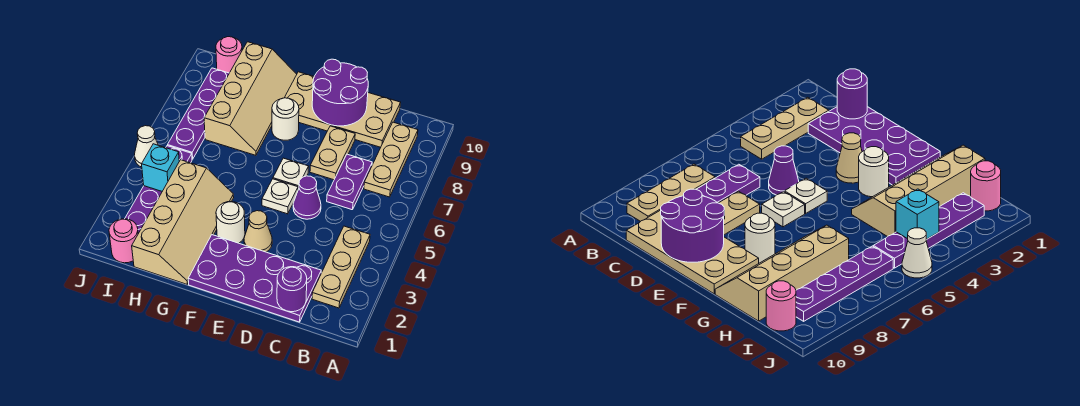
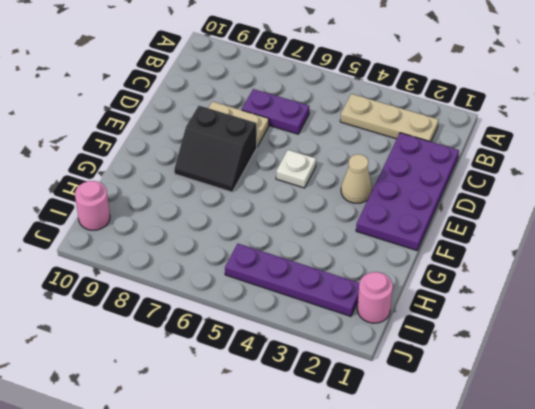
black slope E7:F8 level 1 top E -> white round brick F8 level 1
none -> tan plate B7:B9 level 1
none -> tan plate C9:F10 level 1
none -> purple cone D5 level 1

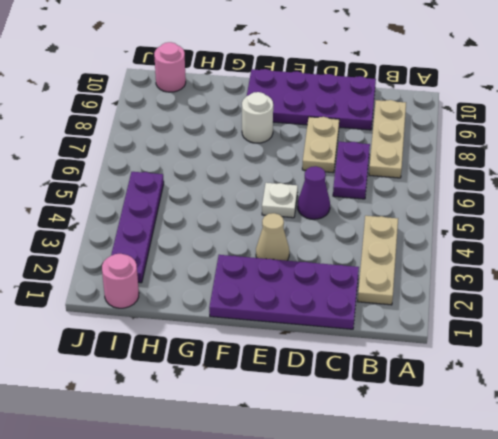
purple plate C9:F10 level 1 -> tan plate C9:F10 level 1
none -> white plate E6 level 1
none -> white round brick F3 level 1
none -> tan slope G1:H4 level 1 top H

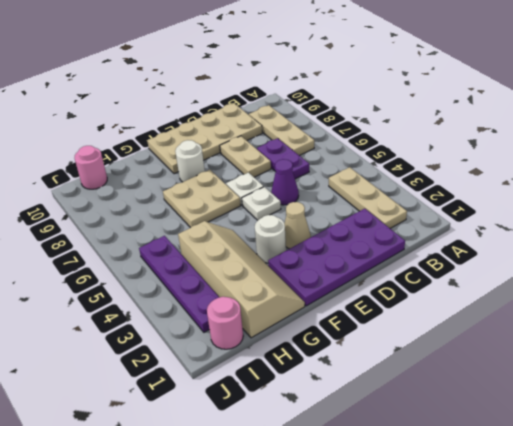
tan plate F6:G7 level 1 -> tan slope G7:H10 level 1 top H
none -> purple plate I6:I9 level 1
none -> white cone J5 level 1
none -> purple round brick C1 level 2

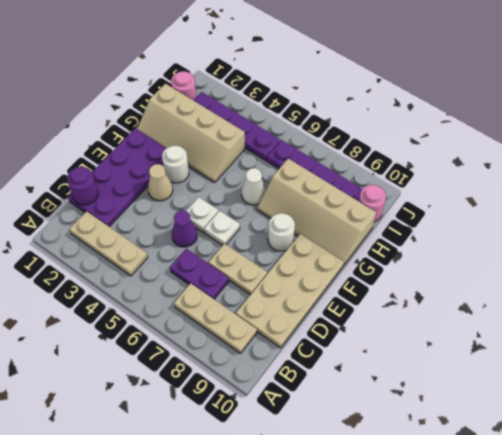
white cone G6 level 1 -> white cone J5 level 1
none -> purple round brick D9:E10 level 2
none -> cyan brick I4 level 2

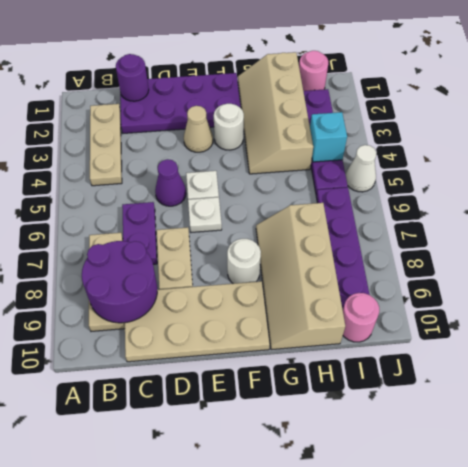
purple round brick B8:C9 level 2 -> purple round brick D9:E10 level 2

